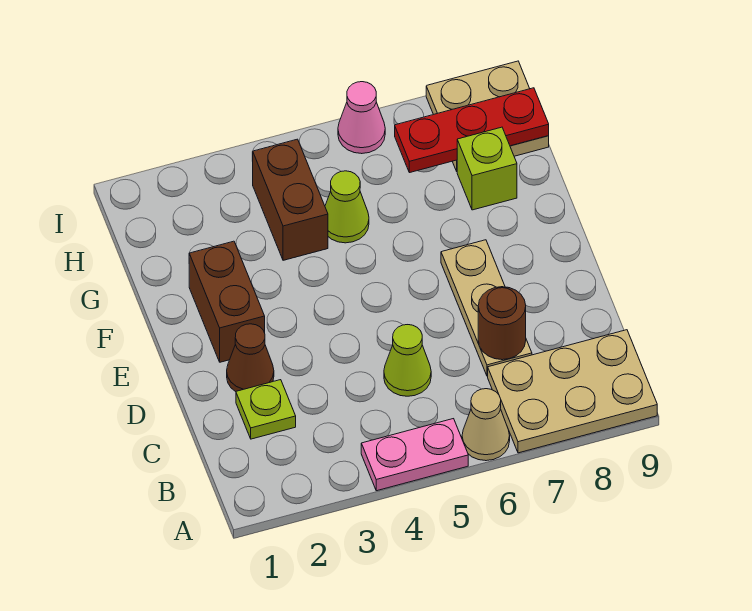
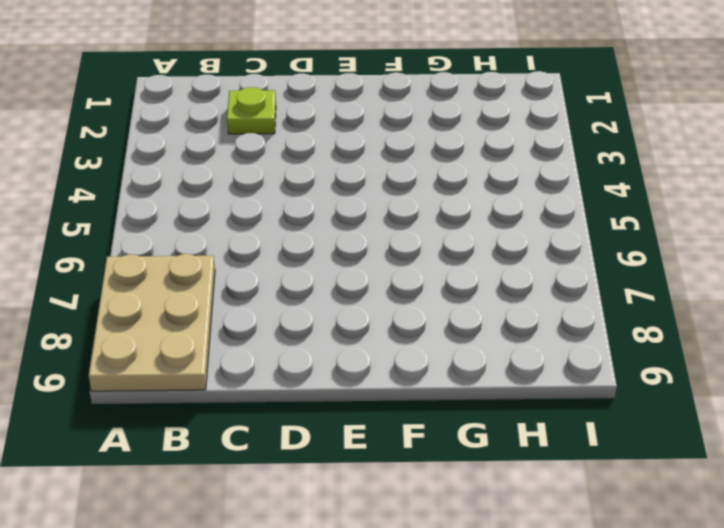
none -> pink plate A4:A5 level 1
none -> tan cone A6 level 1
none -> lime cone C5 level 1

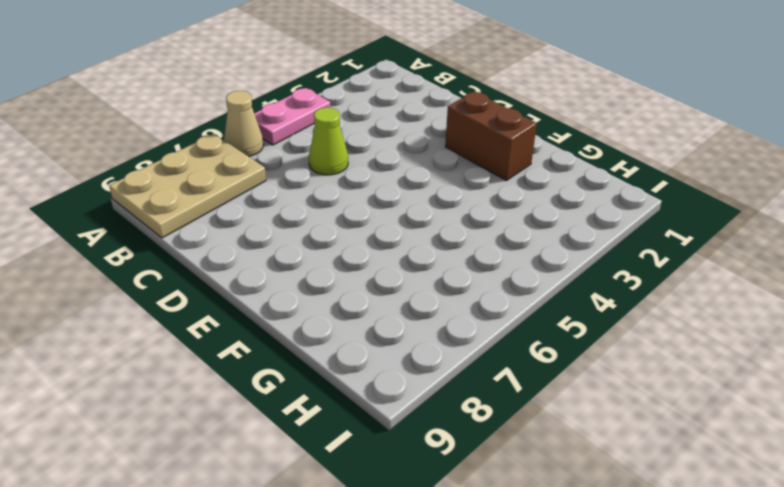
none -> lime plate C2 level 1
none -> tan plate C7:E7 level 1
none -> brown cone D2 level 1

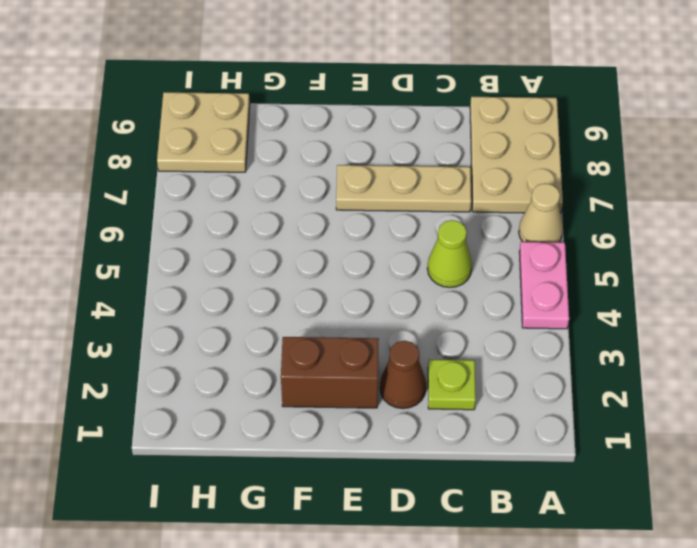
none -> brown brick G4:H4 level 1
none -> lime cone G5 level 1
none -> lime brick G8 level 1

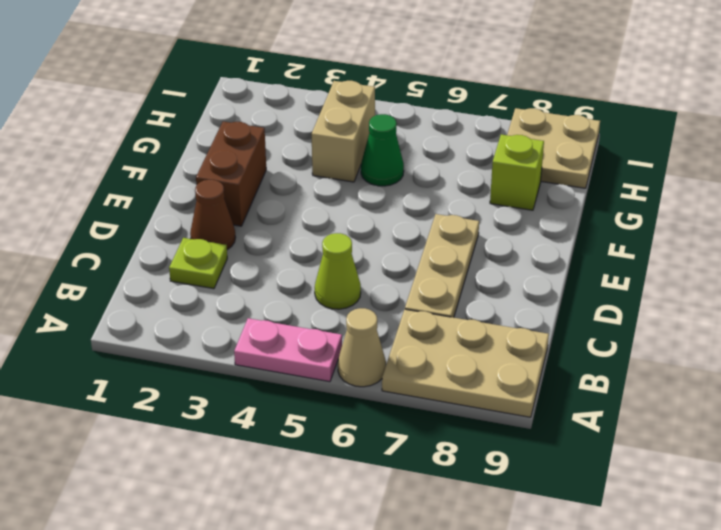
tan brick G4:H4 level 1 -> brown brick G4:H4 level 1
green cone G5 level 1 -> lime cone G5 level 1
none -> pink cone I6 level 1
none -> brown round brick C7 level 2
none -> red plate H7:H9 level 2

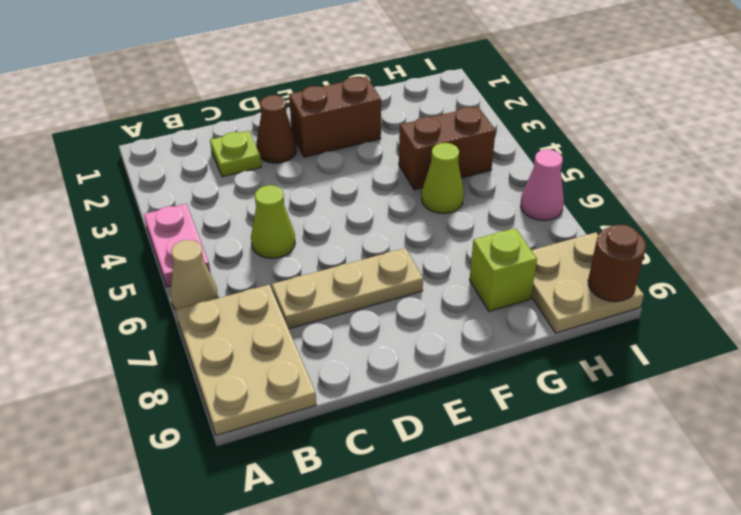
brown round brick I9 level 2 -> brown round brick C7 level 2
none -> red plate H7:H9 level 2

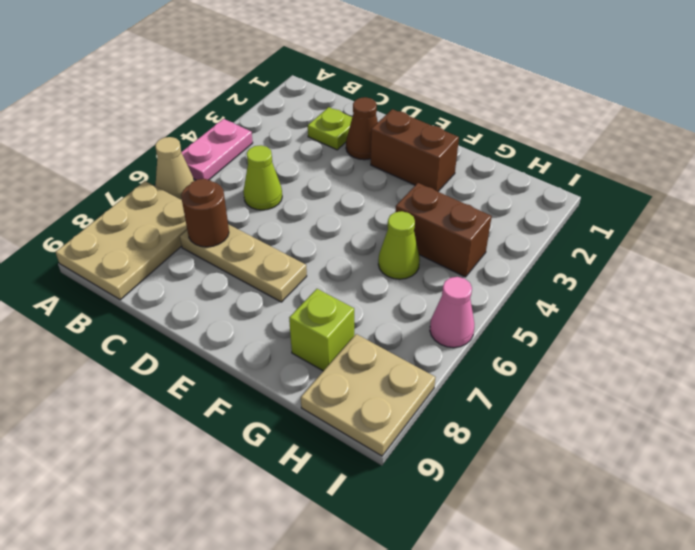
none -> red plate H7:H9 level 2

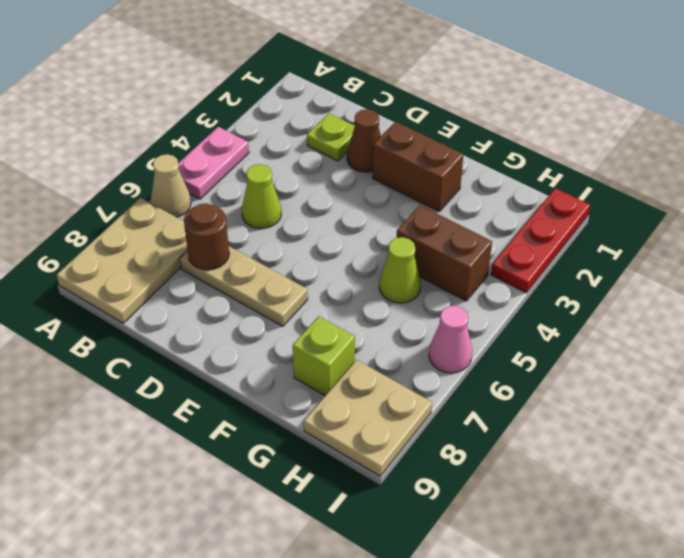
red plate I1:I3 level 1 -> red plate H7:H9 level 2

